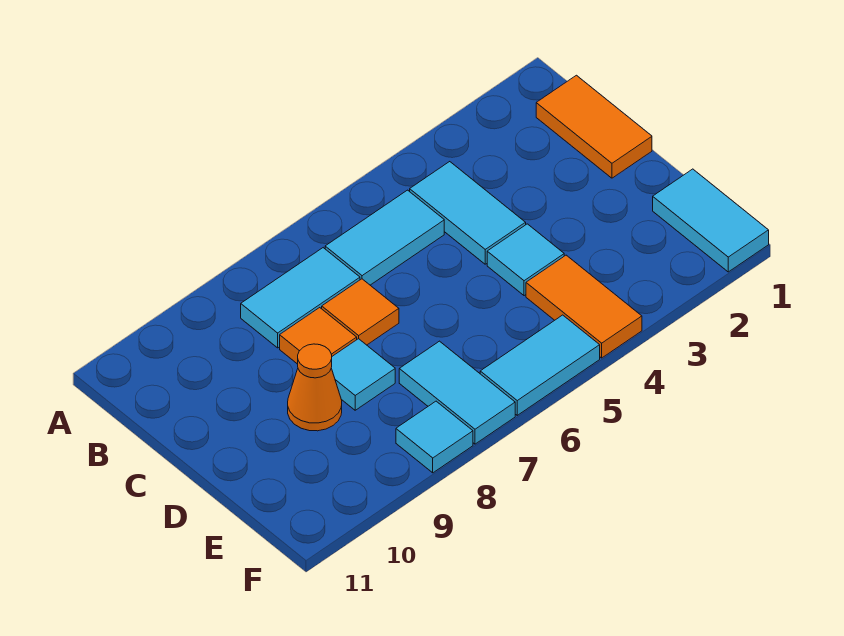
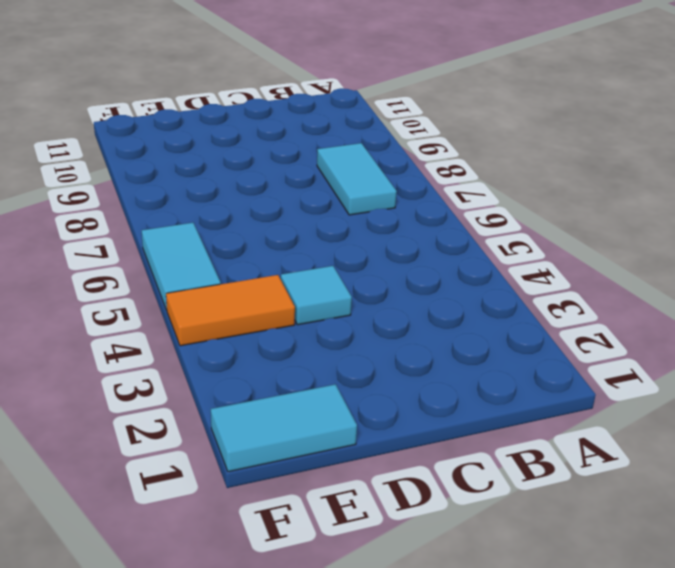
none -> orange tile B1:C1 level 1
none -> cyan tile B4:C4 level 1
none -> cyan tile B5:B6 level 1

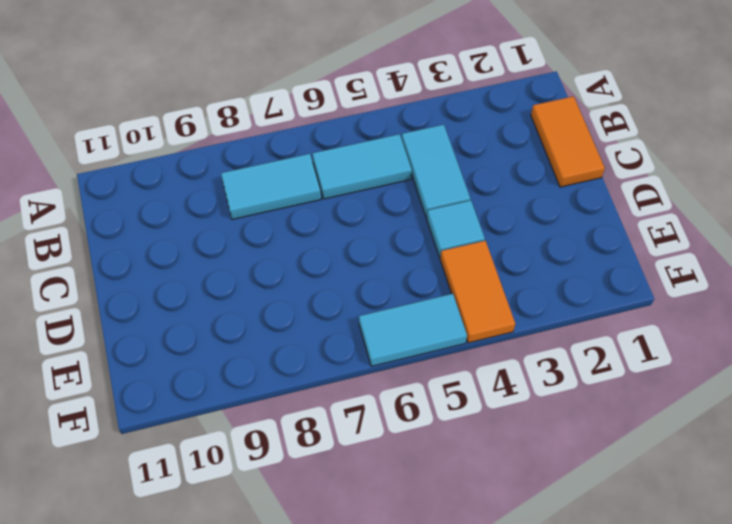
none -> orange tile C7 level 1
none -> orange tile C8 level 1
none -> cyan tile D8 level 1

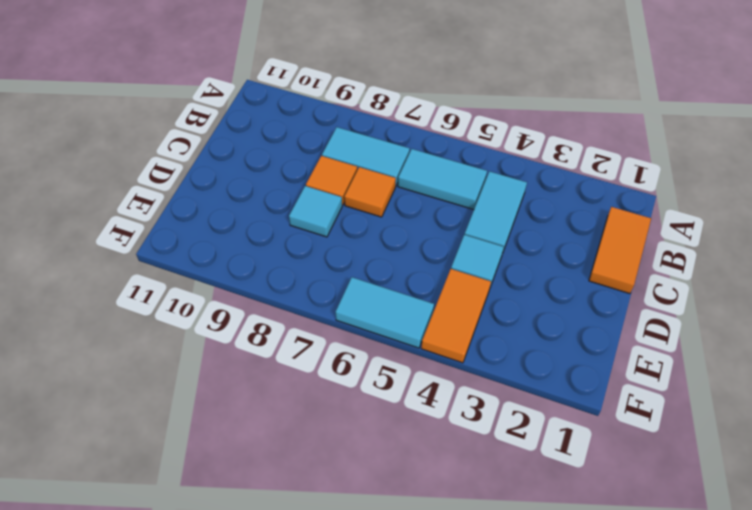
none -> orange cone D9 level 1
none -> cyan tile E1:F1 level 1
none -> cyan tile E7:F7 level 1

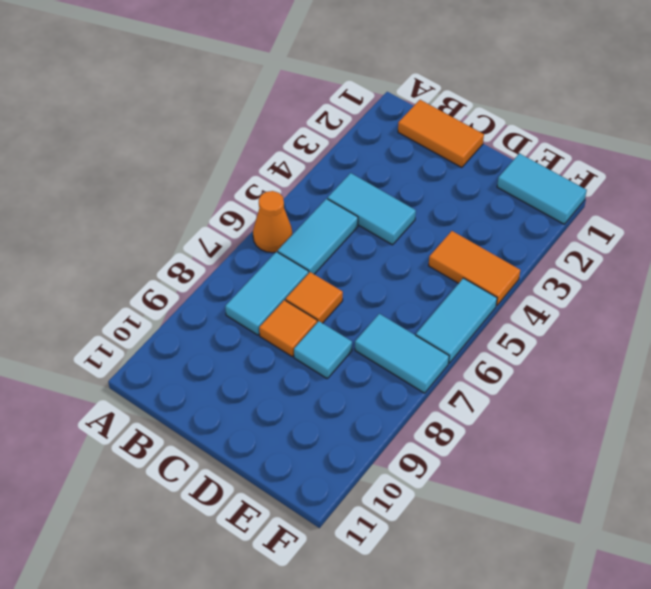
orange cone A6 level 1 -> orange cone D9 level 1
none -> cyan tile D4 level 1
none -> cyan tile F8 level 1

